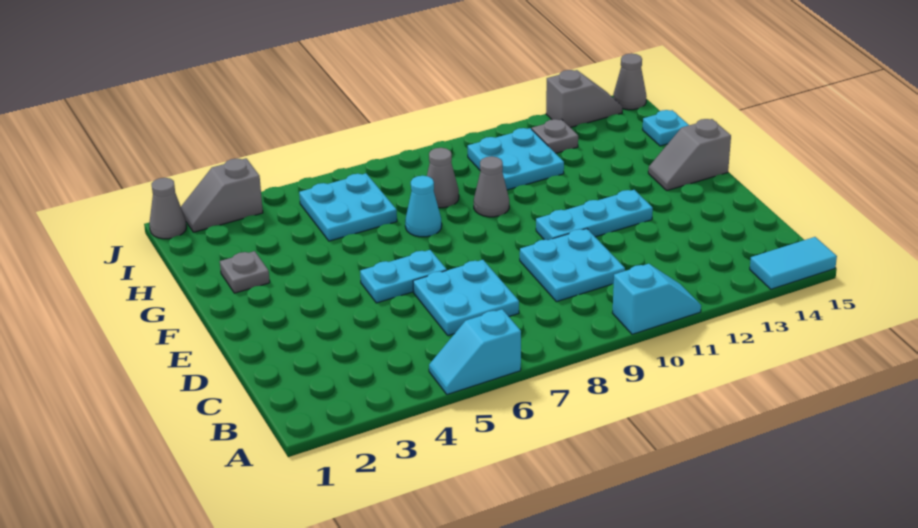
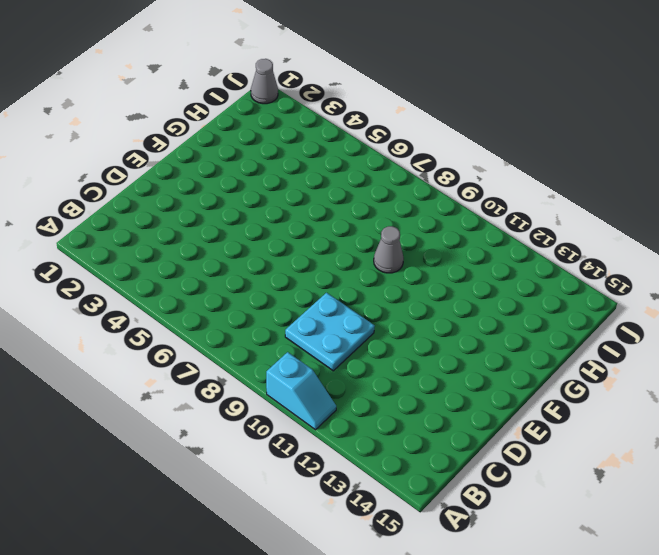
none -> cyan slope A5:A6 level 1 top 6
none -> cyan tile A14:A15 level 1
none -> cyan plate C6:D7 level 1

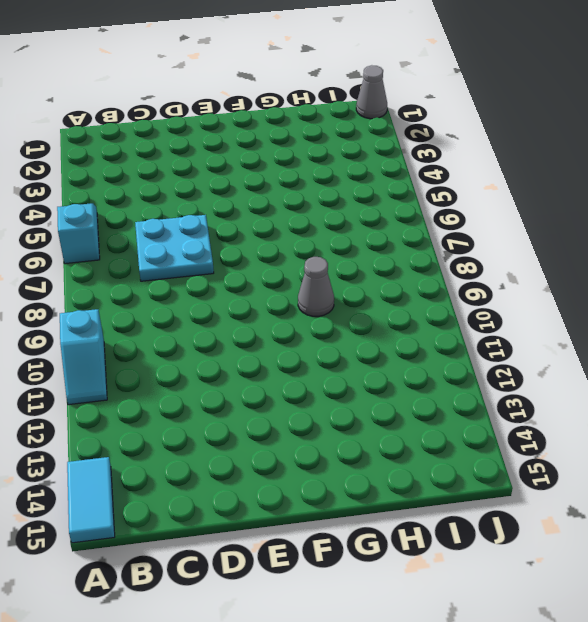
none -> cyan plate C9:D10 level 1
none -> cyan plate E5:E6 level 1
none -> cyan plate E10:E12 level 1

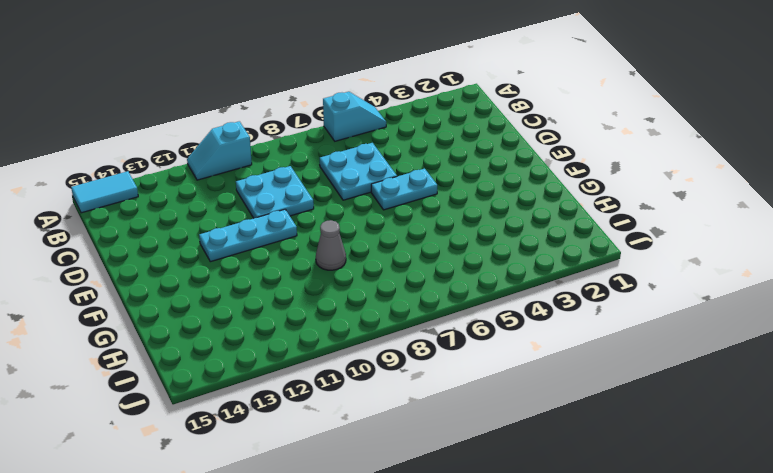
none -> grey slope F14:F15 level 1 top 15
none -> grey plate G2 level 1
none -> cyan cone G7 level 1

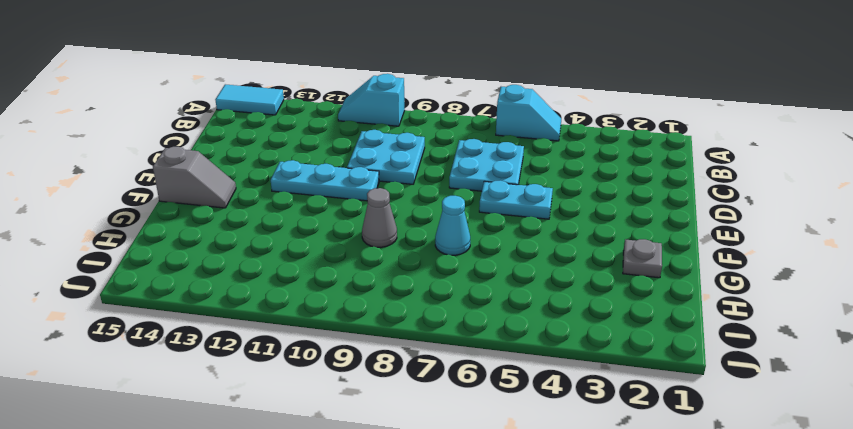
none -> cyan plate H5:I6 level 1
none -> grey cone H8 level 1
none -> cyan plate H10:I11 level 1

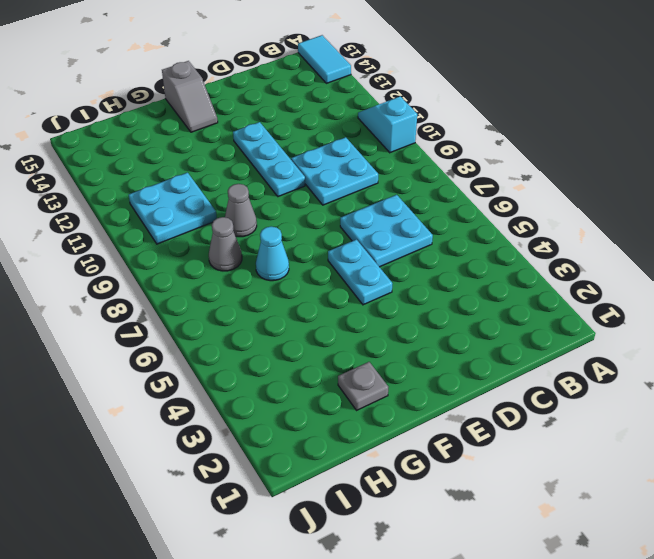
none -> cyan slope A5:A6 level 1 top 6
none -> cyan plate H5:I6 level 1
none -> cyan plate H15 level 1

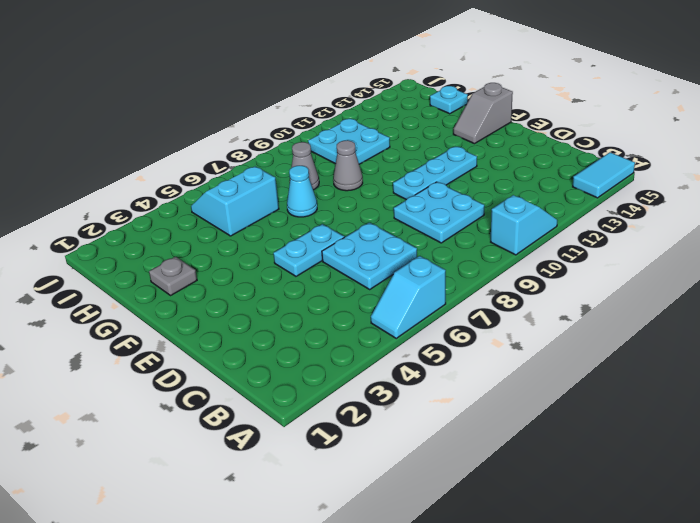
cyan slope H5:I6 level 1 top H -> cyan plate H5:I6 level 1
none -> grey plate I12 level 1
none -> grey cone J1 level 1
none -> grey slope J2:J3 level 1 top 3

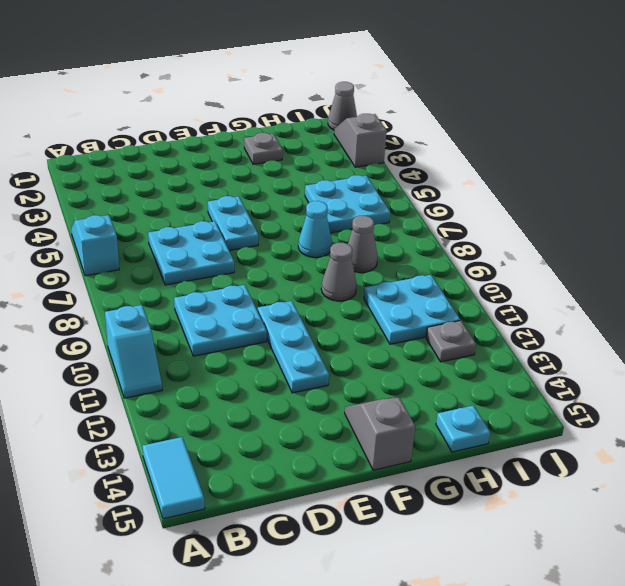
none -> grey slope J13:J14 level 1 top 13
none -> grey cone J15 level 1

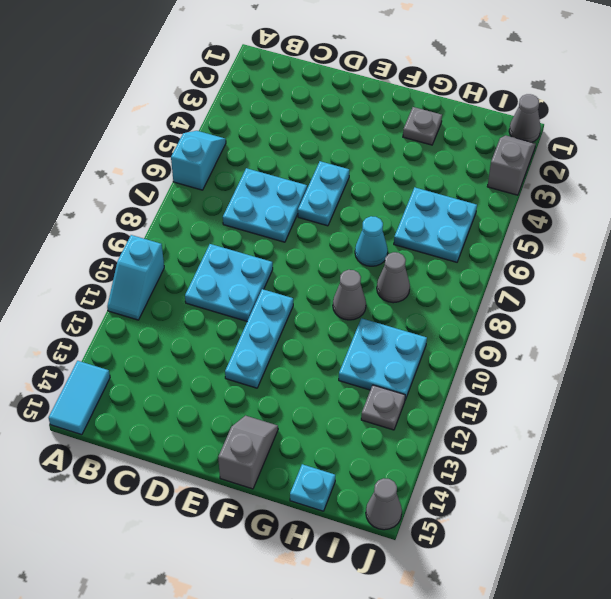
none -> grey slope J13:J14 level 1 top 13

